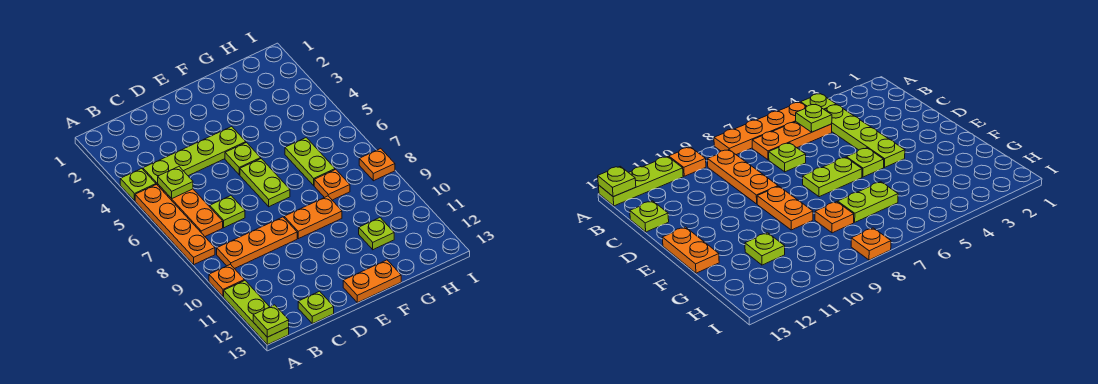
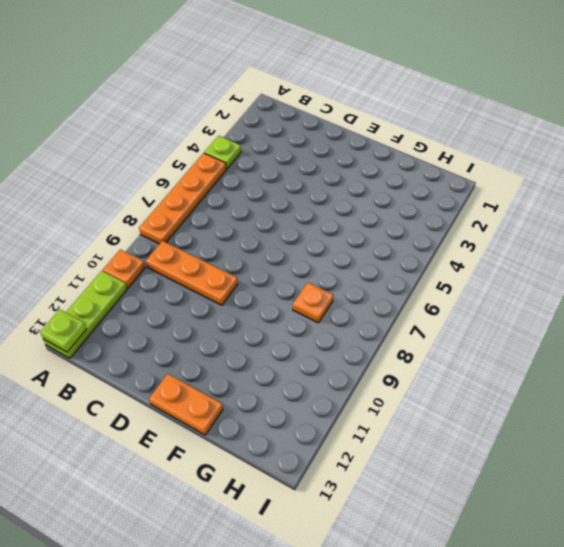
none -> lime plate B4:E4 level 1
none -> orange plate B5:B7 level 1
none -> lime plate C7 level 1

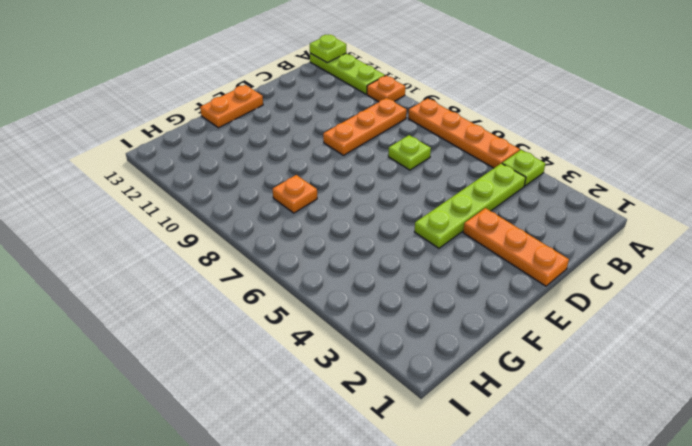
orange plate D1:D3 level 1 -> orange plate B5:B7 level 1
none -> lime plate C13 level 1
none -> lime plate E5 level 1
none -> lime plate E6:E7 level 1

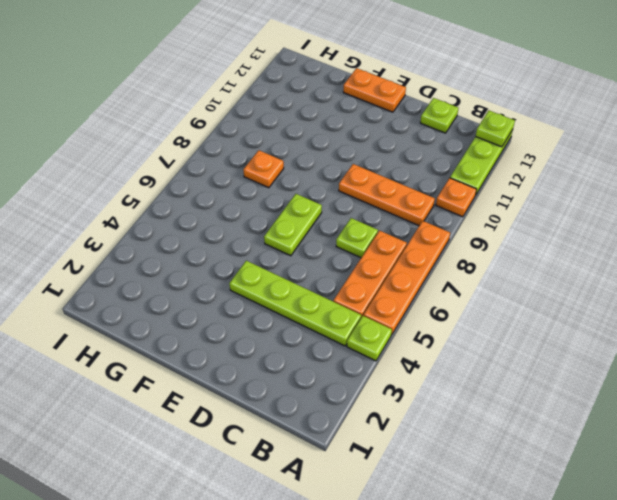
none -> lime plate E5 level 1
none -> orange plate E9:F9 level 1
none -> lime plate G6:G7 level 1

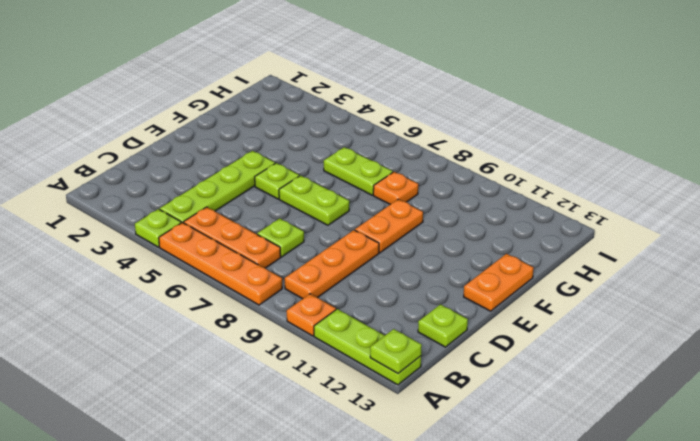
none -> lime plate G11 level 1
none -> orange plate I8 level 1
none -> lime plate B5 level 2

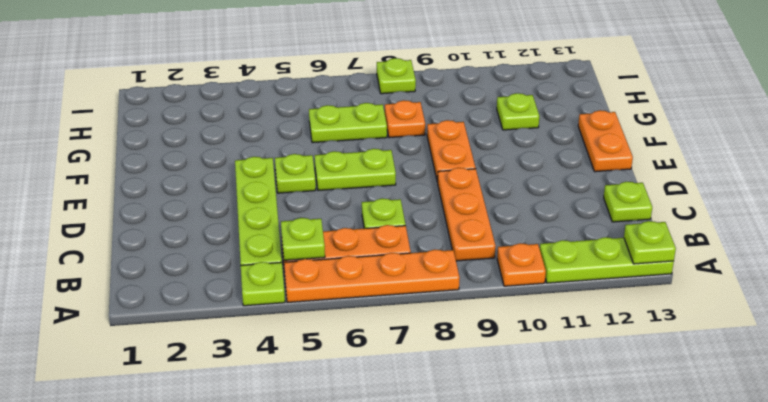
lime plate I8 level 1 -> orange plate I8 level 1

